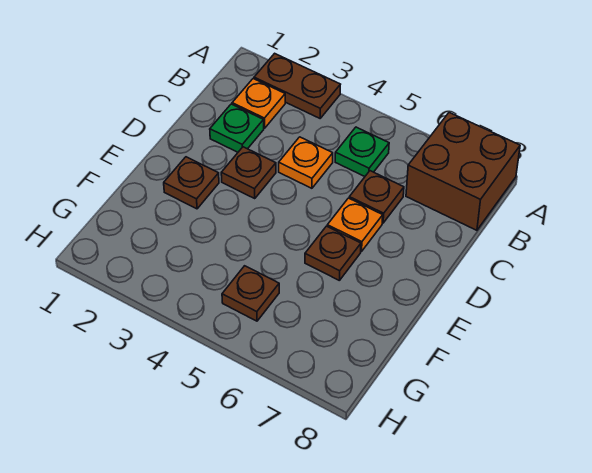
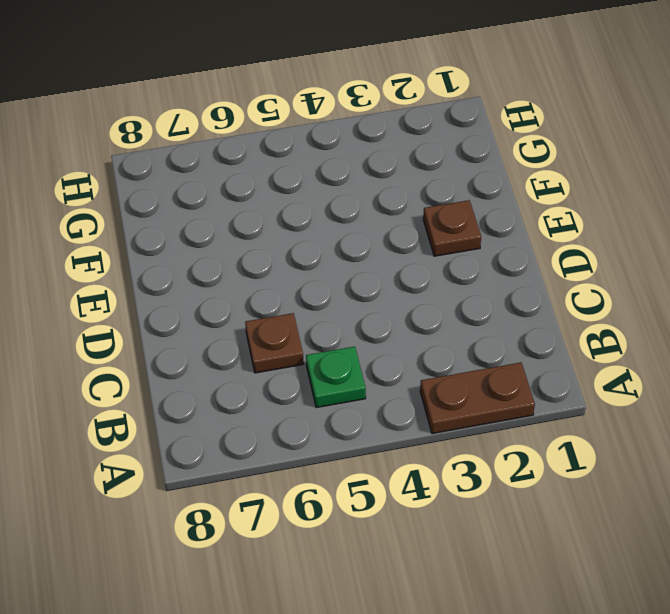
none -> brown brick A7:B8 level 1
none -> orange plate B2 level 1
none -> green plate C2 level 1

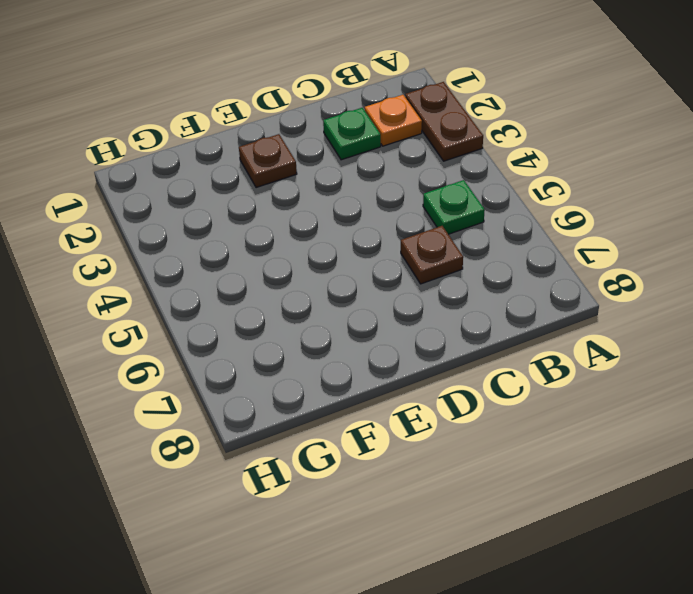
none -> brown brick A7:B8 level 1
none -> orange plate C4 level 1
none -> brown plate D3 level 1

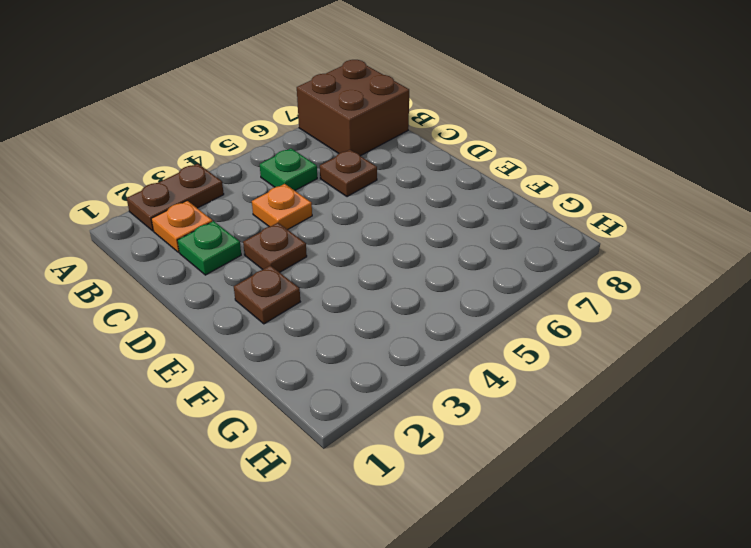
none -> orange plate D6 level 1
none -> brown plate E6 level 1
none -> brown plate G5 level 1

